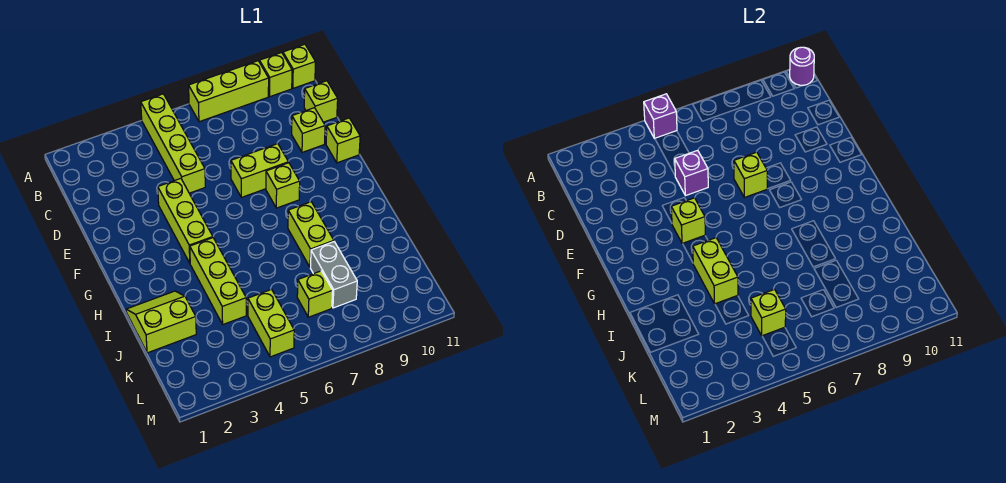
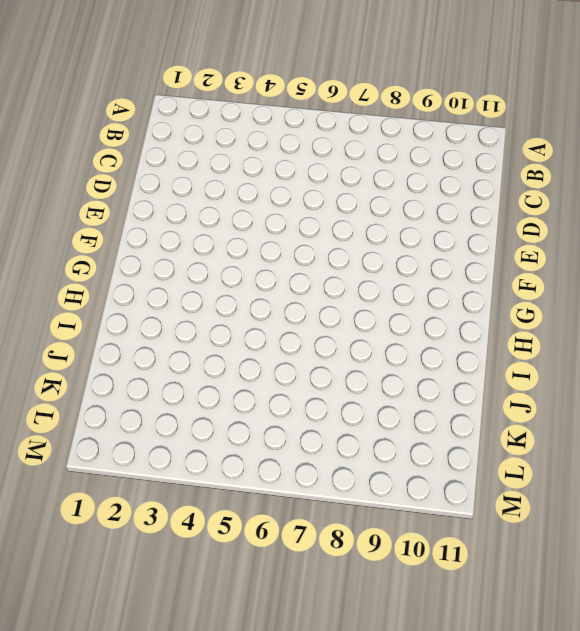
none -> lime brick A5:D5 level 1
none -> lime brick A7:A9 level 1
none -> lime brick A10 level 1

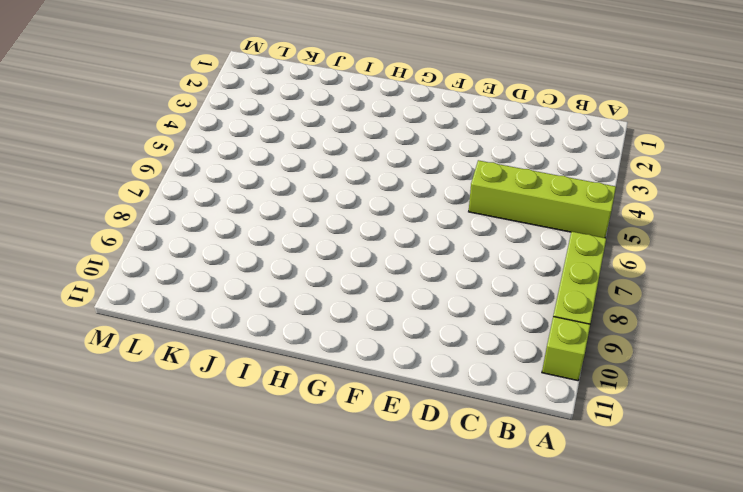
none -> lime brick A11 level 1
none -> lime brick C11 level 1
none -> lime brick D10 level 1

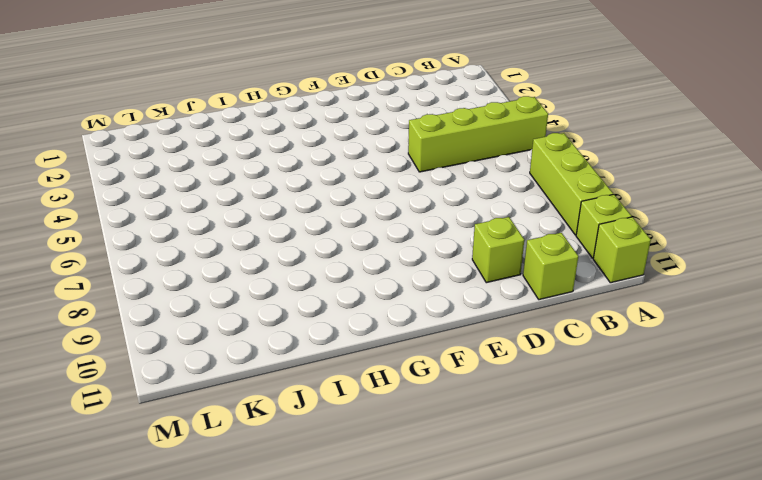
none -> lime brick E4:G4 level 1
none -> lime brick E7:E8 level 1
none -> lime brick E11 level 1

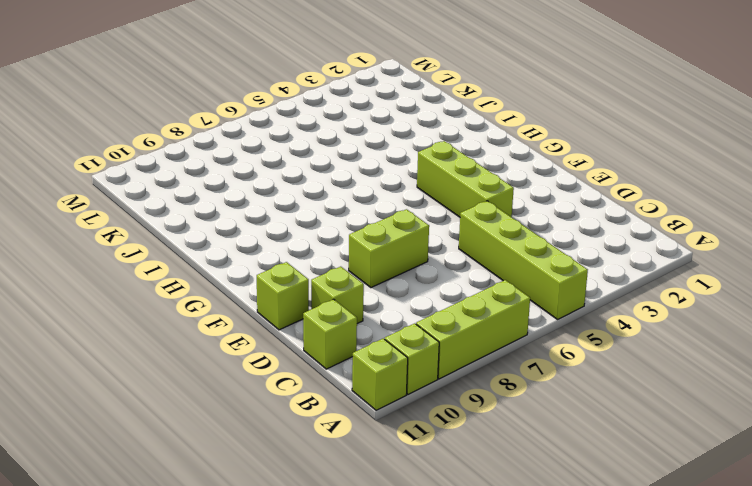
none -> lime brick F8 level 1
none -> lime brick H4:J4 level 1
none -> lime brick H8:I8 level 1

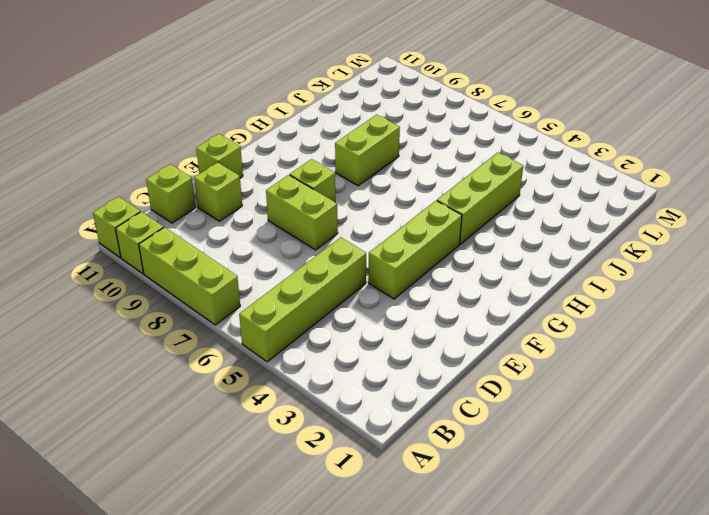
none -> lime slope I1:J2 level 1 top J
none -> grey brick J8:K8 level 1
none -> lime brick K5:L5 level 1

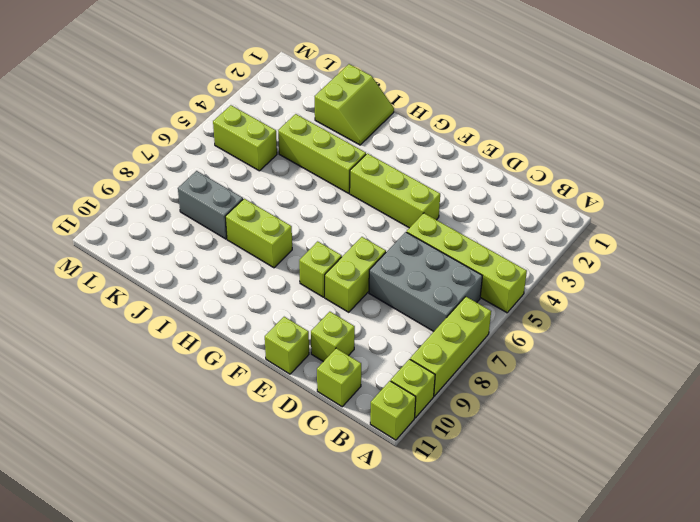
grey brick B6:D7 level 1 -> none
none -> lime brick K7 level 1
none -> purple brick A5 level 2
none -> purple round brick A11 level 2

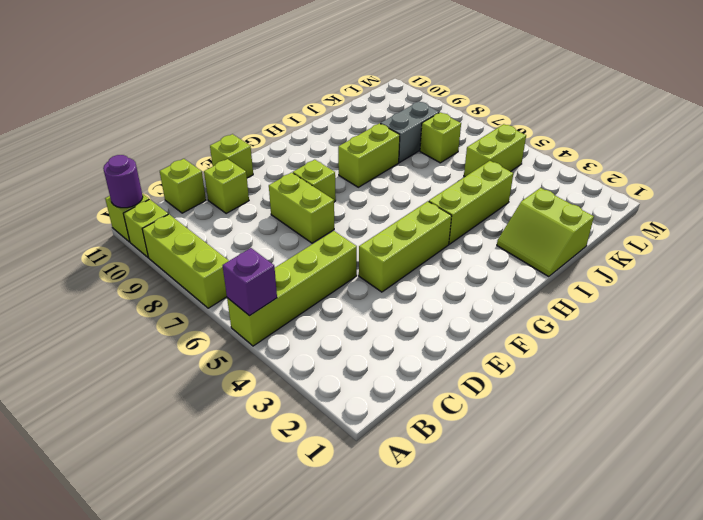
none -> purple brick D5 level 2
none -> lime brick E7 level 2
none -> lime brick F4 level 2

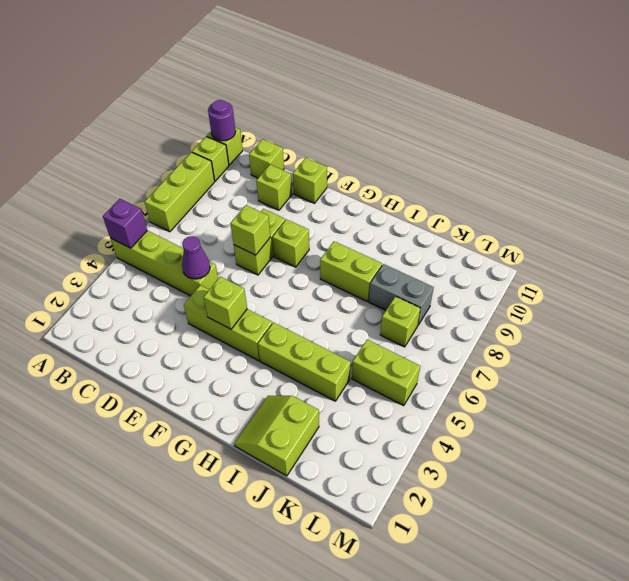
purple cone D5 level 2 -> purple brick D5 level 2
none -> lime brick H4:I4 level 2
none -> lime brick K5 level 2

